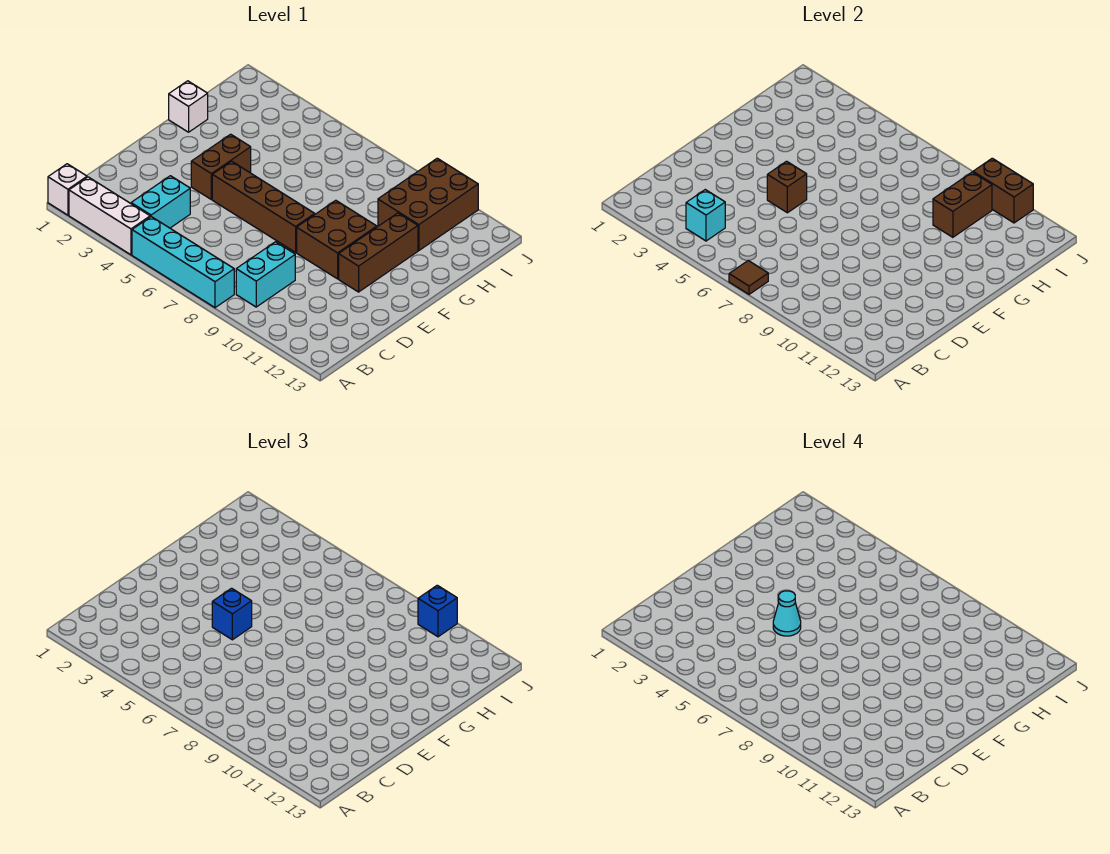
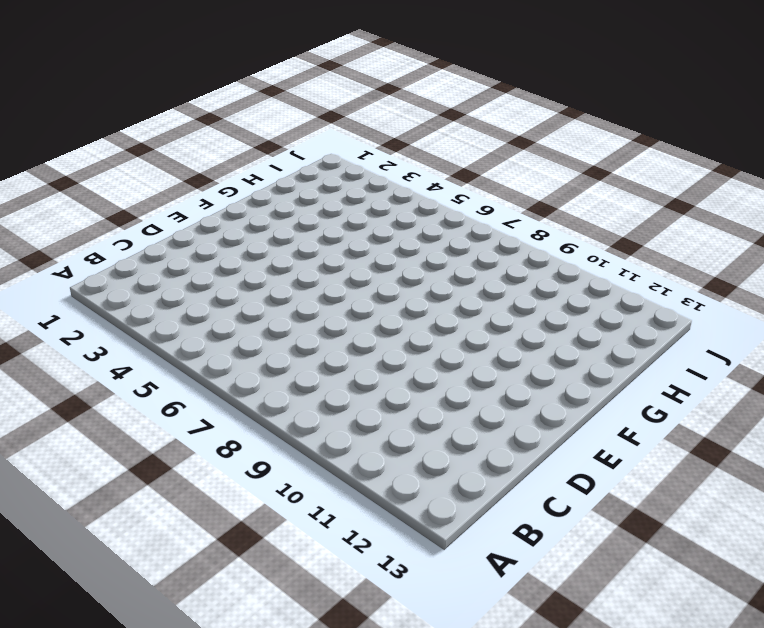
none -> white brick A1 level 1
none -> white brick A2:A4 level 1
none -> cyan brick A5:A8 level 1

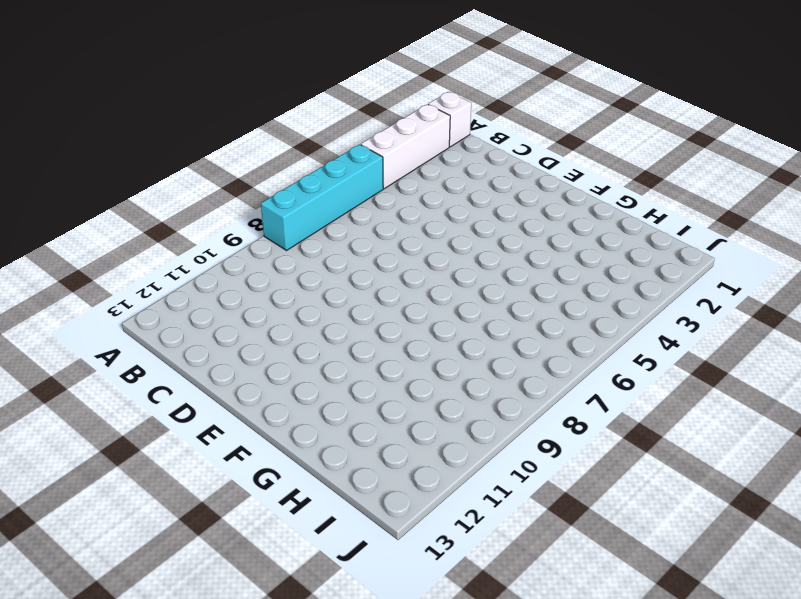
none -> cyan brick B4:C4 level 1
none -> cyan brick B9:C9 level 1
none -> brown brick E4:F4 level 1

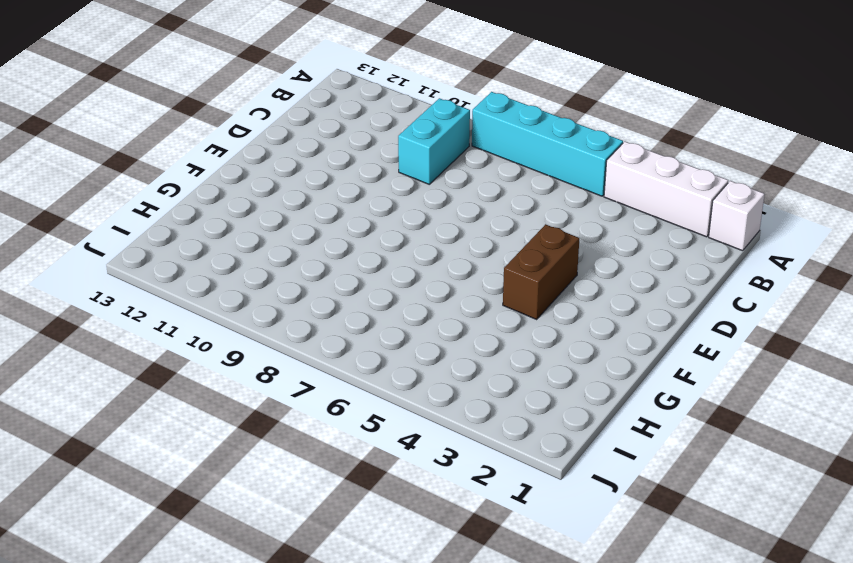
none -> cyan brick B4:C4 level 1
none -> brown brick E5:E8 level 1
none -> brown brick E9:F10 level 1

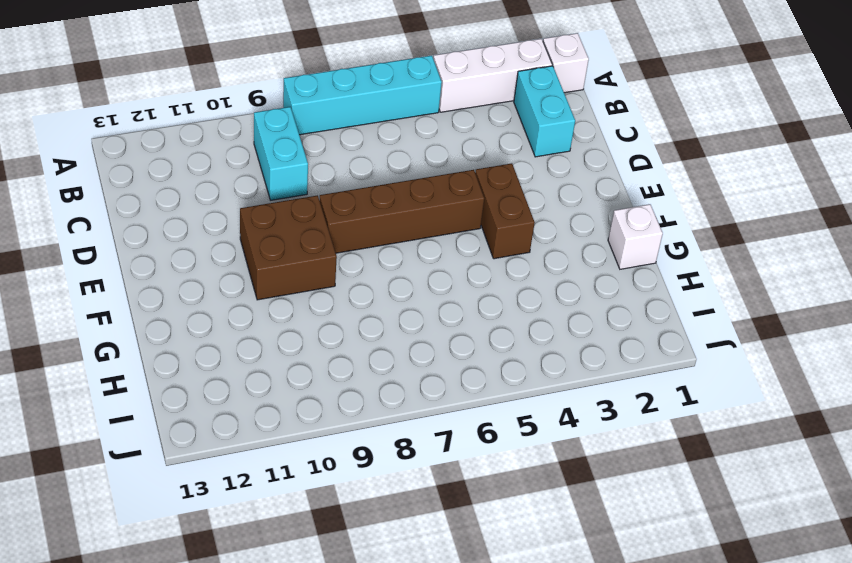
cyan brick B2:C2 level 1 -> cyan brick B4:C4 level 1
none -> brown brick E11:G11 level 1
none -> brown brick H10:J11 level 1
none -> brown tile A7 level 2

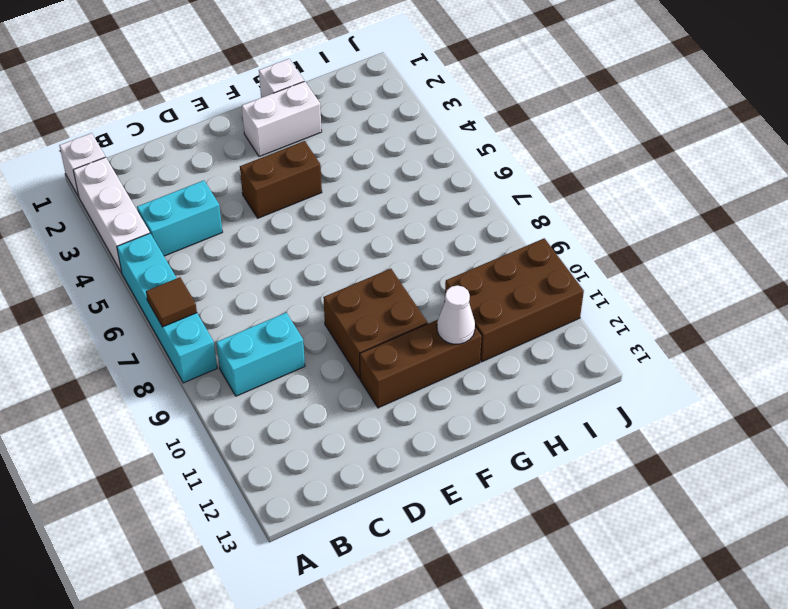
white brick F2:G2 level 1 -> none
white cone G11 level 2 -> none
none -> brown brick E5:E8 level 1
none -> cyan brick B4 level 2
none -> brown brick E5 level 2

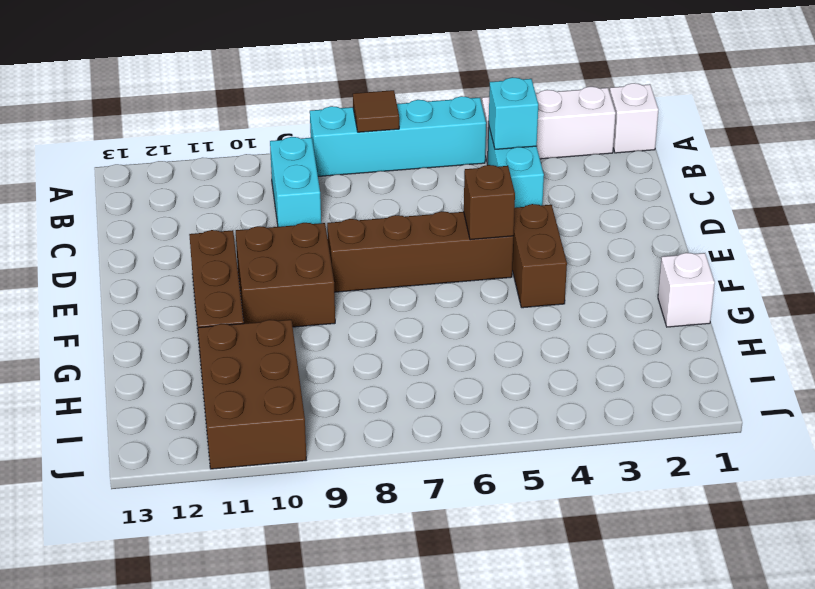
none -> brown brick H10:I10 level 2
none -> brown brick J10:J11 level 2
none -> blue brick E5 level 3

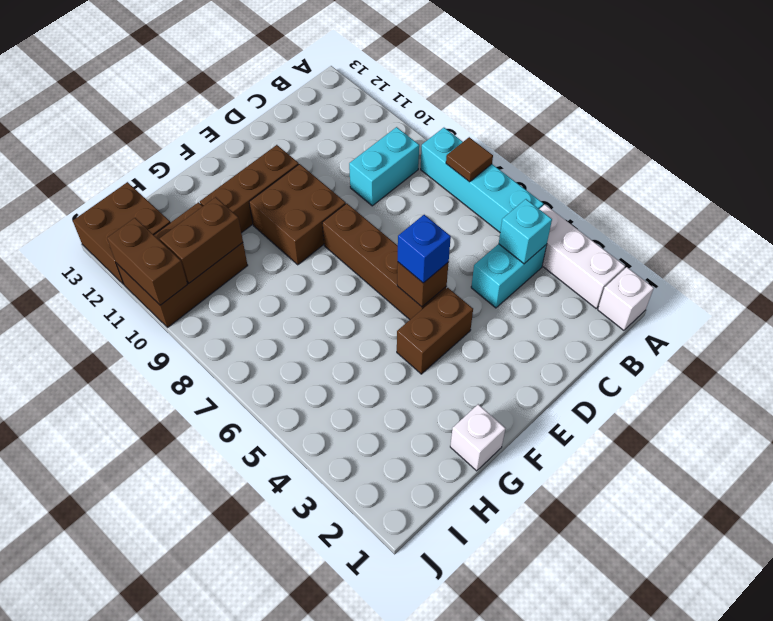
brown brick I12:J13 level 1 -> none
none -> blue brick J10 level 3
none -> cyan cone E5 level 4

